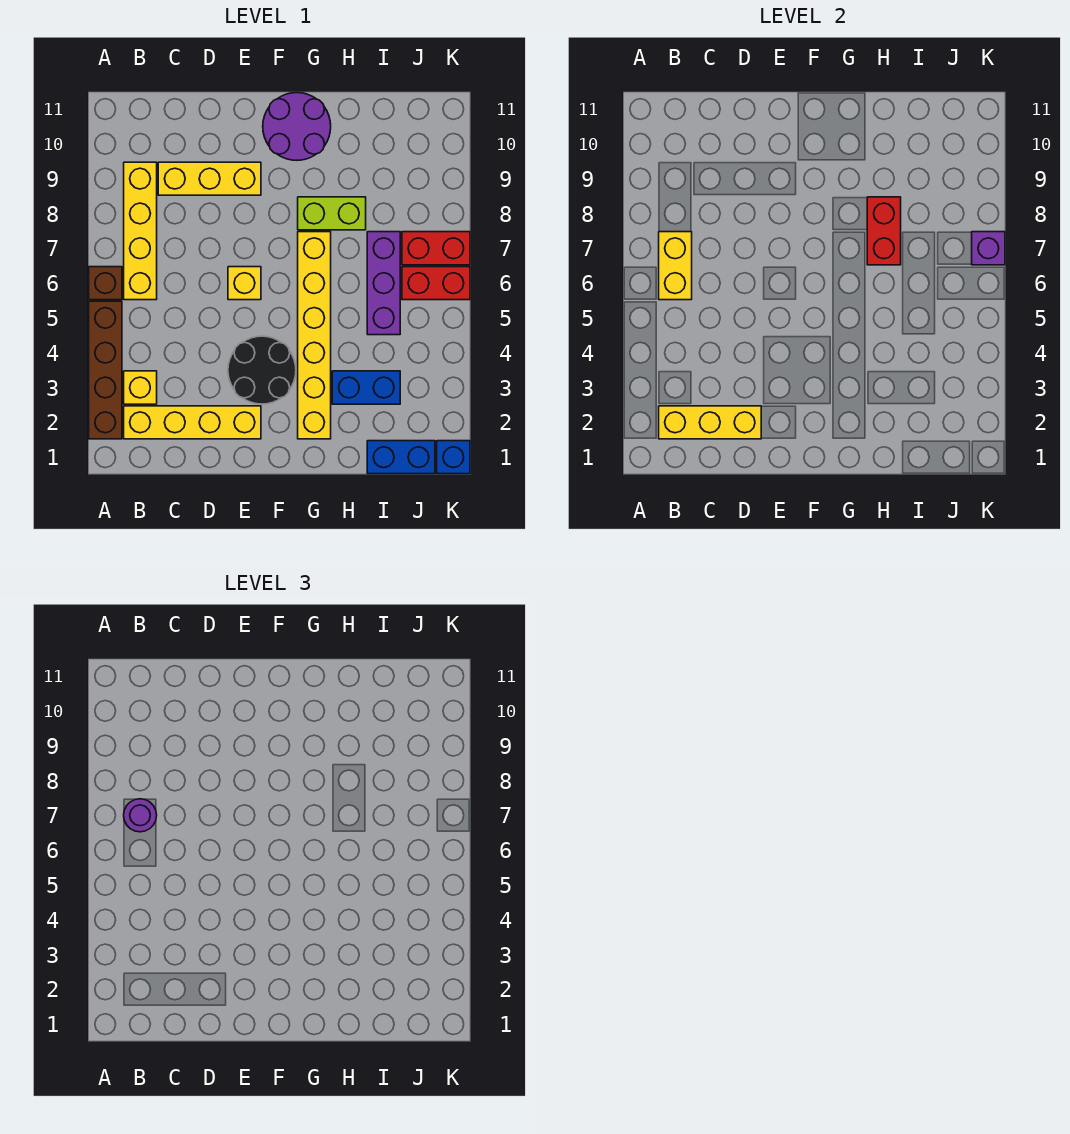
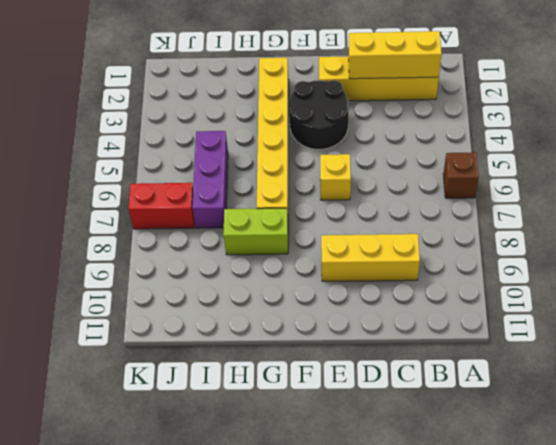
none -> brown brick A2:A5 level 1
none -> yellow brick B3 level 1
none -> yellow brick B6:B9 level 1

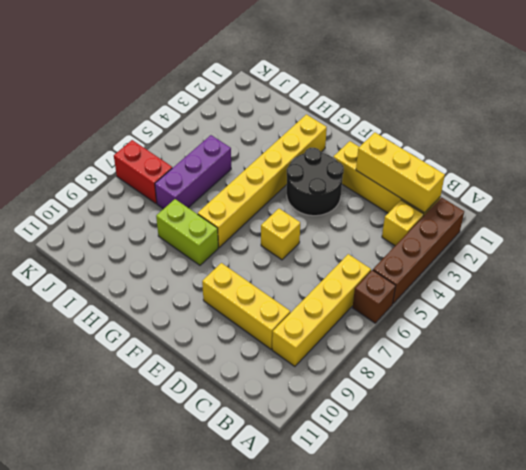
none -> purple round brick F10:G11 level 1
none -> blue brick H3:I3 level 1
none -> blue brick I1:J1 level 1

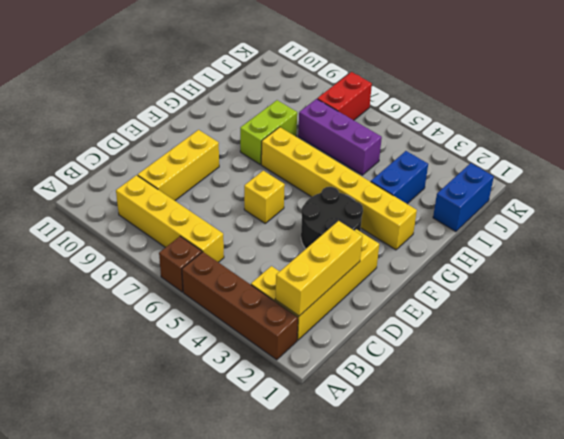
none -> purple round brick F10:G11 level 1
none -> red brick J6:K6 level 1
none -> blue brick K1 level 1

